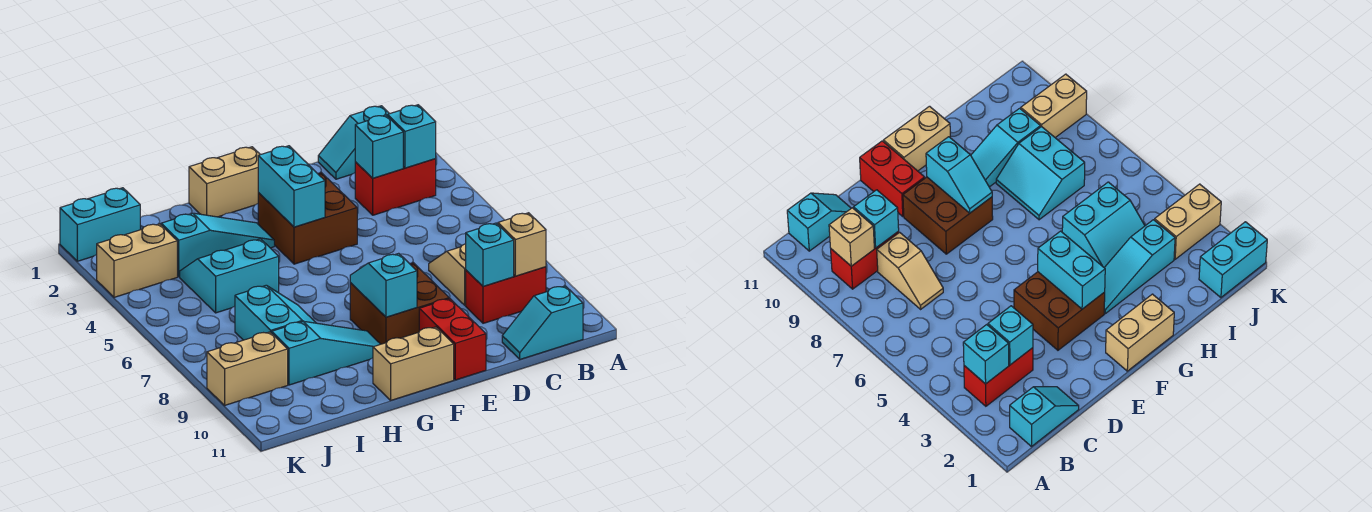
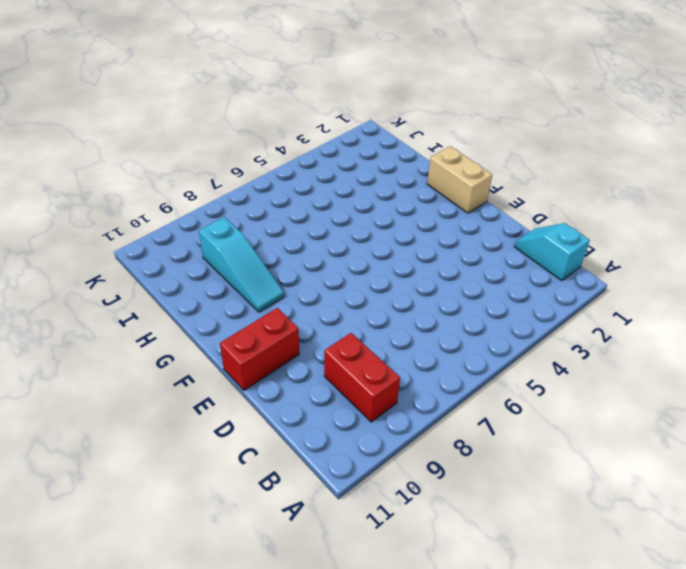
none -> red brick B3:C3 level 1
none -> cyan slope B11:C11 level 1 top B
none -> tan slope C7:C8 level 1 top 8

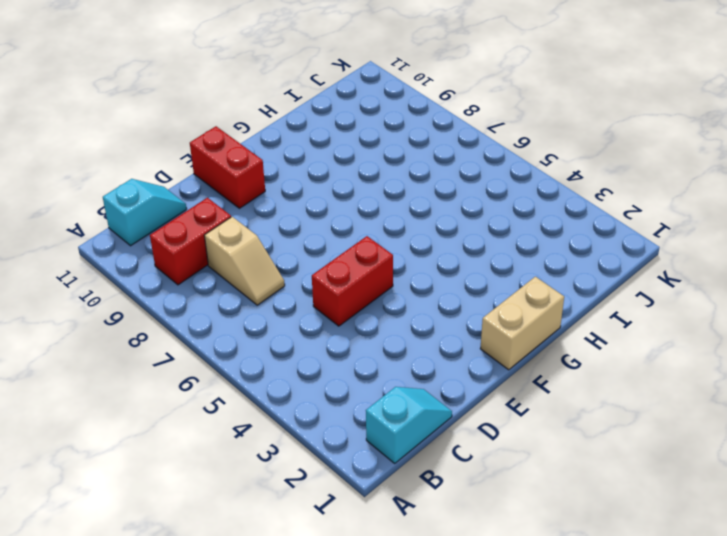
red brick D5:E5 level 1 -> red brick B3:C3 level 1
none -> brown brick E3:F4 level 1
none -> brown brick E8:F9 level 1
none -> tan brick F11:G11 level 1

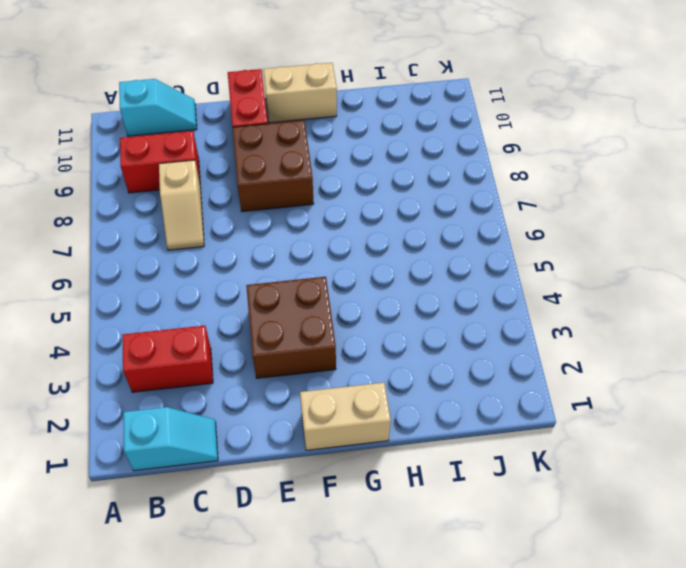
none -> cyan slope G3:I3 level 1 top I
none -> cyan slope G9:I9 level 1 top I
none -> cyan slope H4:I5 level 1 top 5

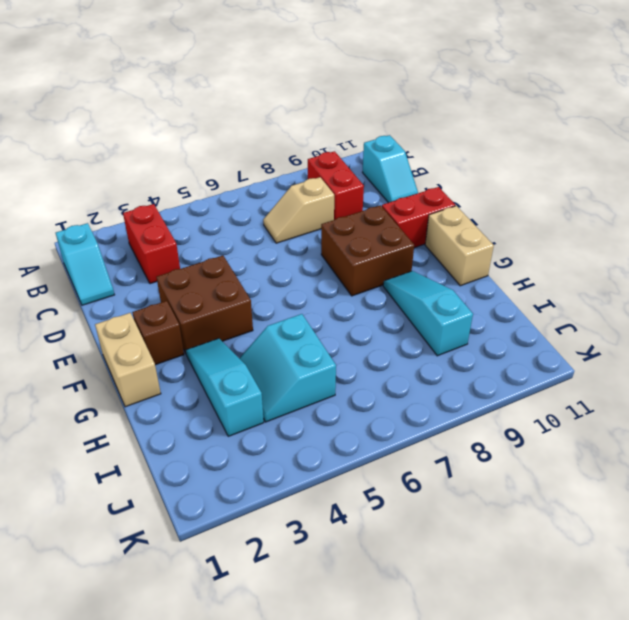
brown brick F2 level 1 -> none
none -> cyan slope H7:I8 level 1 top I
none -> cyan brick J1:K1 level 1
none -> tan brick J3:K3 level 1

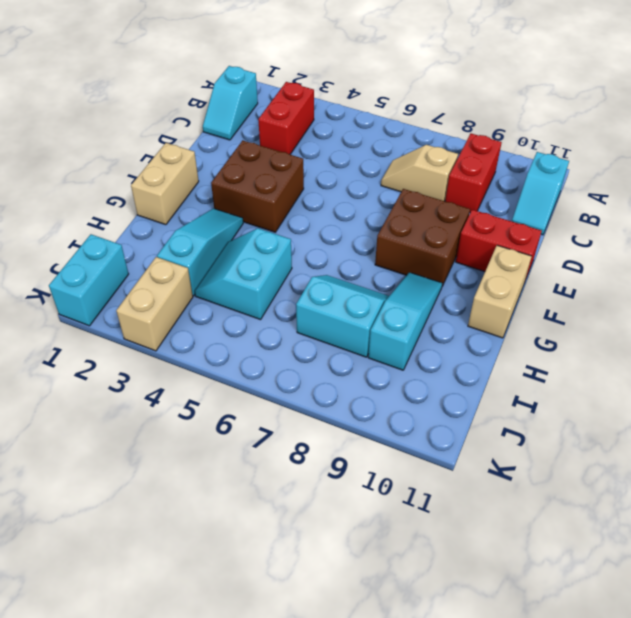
none -> tan brick J9:K9 level 1
none -> cyan brick B3 level 2
none -> tan brick B9 level 2

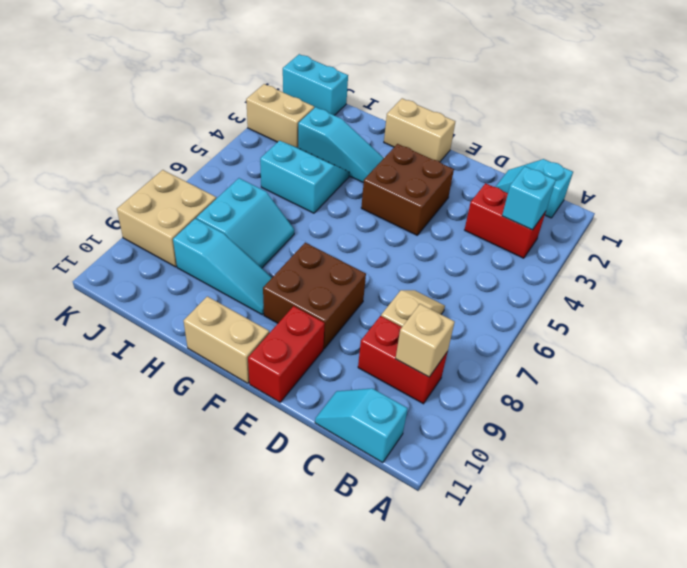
tan brick J8:K9 level 1 -> tan brick J9:K9 level 1
none -> cyan brick C3 level 2
none -> cyan brick C9 level 2
none -> cyan brick F3:F4 level 2

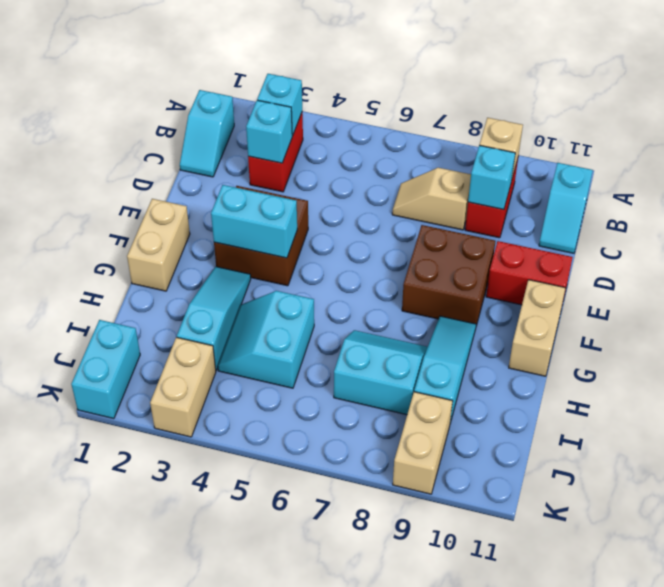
none -> cyan slope F8:F9 level 2 top 9

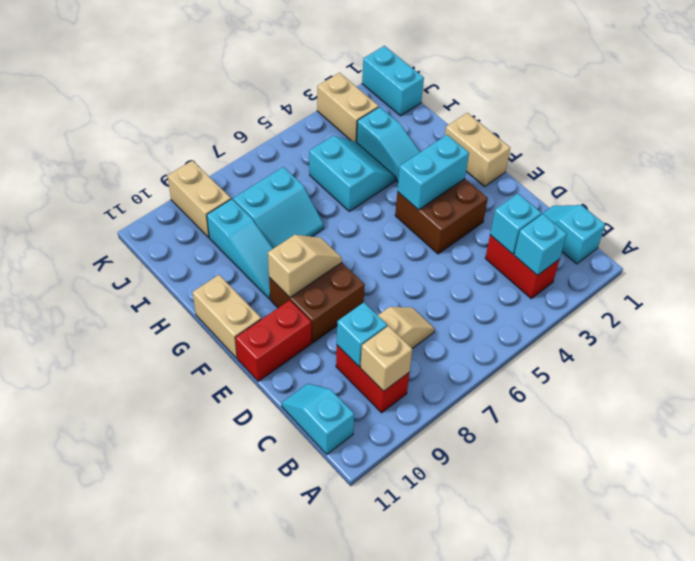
tan slope F8:F9 level 2 top 9 -> cyan slope F8:F9 level 2 top 9

